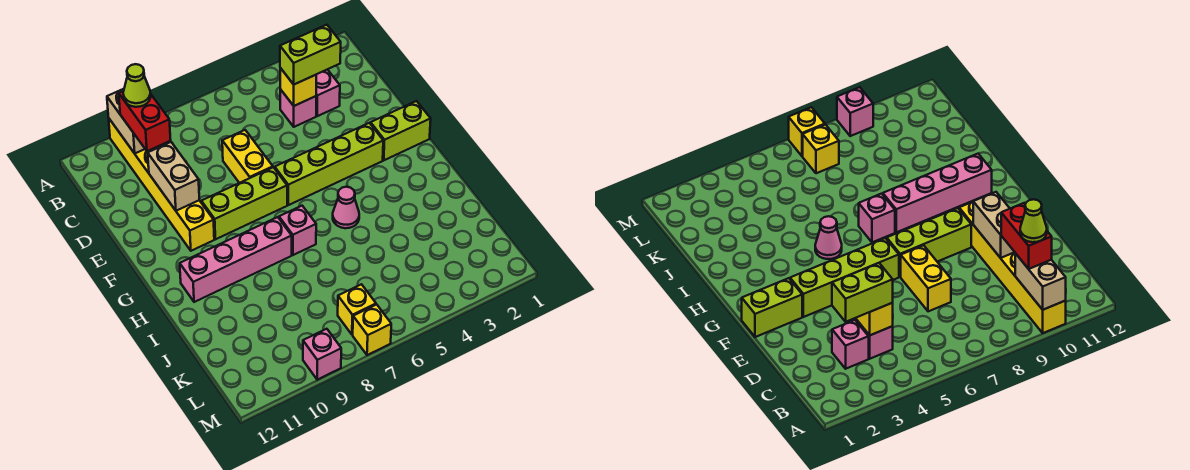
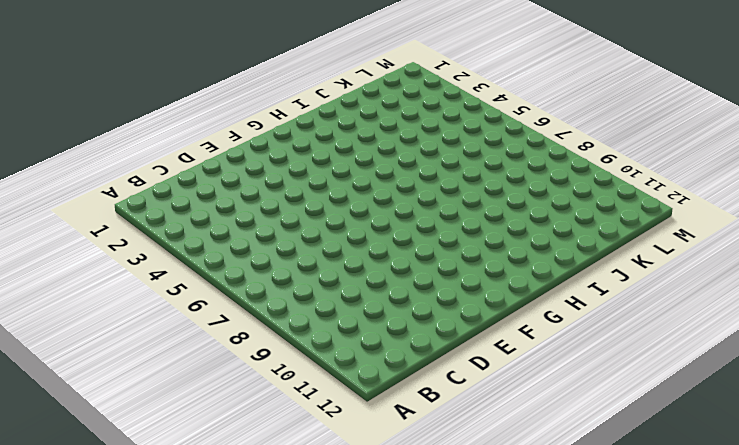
none -> yellow brick A10:F10 level 1
none -> pink brick C3 level 1
none -> pink brick C4 level 1

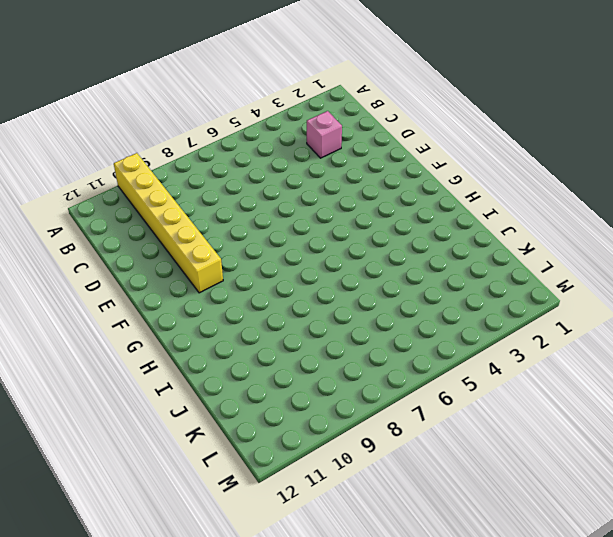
none -> pink brick C4 level 1
none -> yellow brick D7:E7 level 1
none -> lime brick F1:F2 level 1

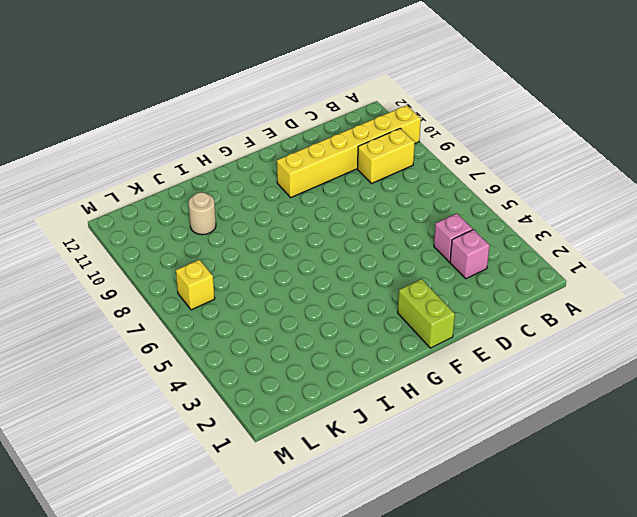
yellow brick B9:C9 level 1 -> yellow brick D7:E7 level 1
tan round brick J10 level 1 -> none
none -> lime brick F3:F6 level 1
none -> lime brick F7:F9 level 1
none -> pink cone H5 level 1

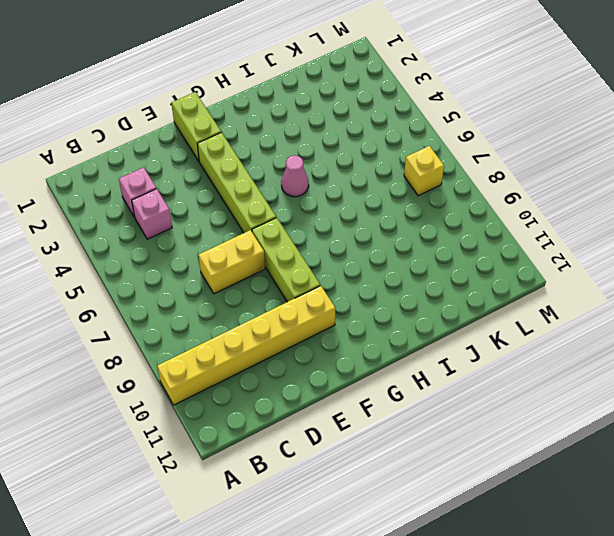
none -> pink brick H7 level 1
none -> pink brick H8:H11 level 1
none -> yellow brick M7 level 1

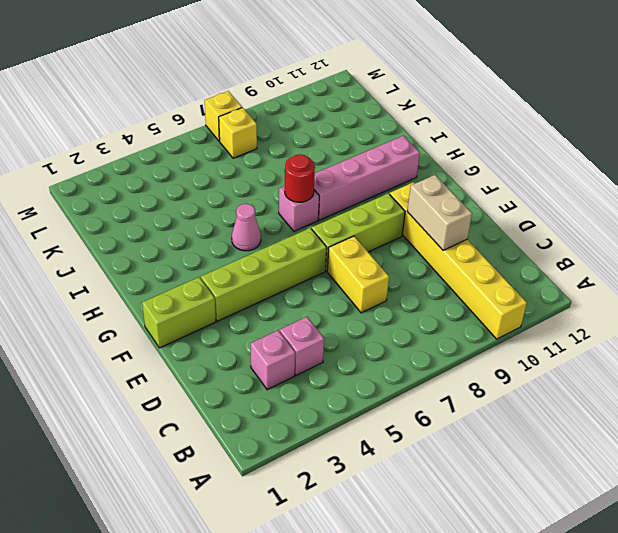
red round brick H7 level 2 -> none
none -> pink brick M9 level 1
none -> tan brick A10:B10 level 2
none -> yellow brick C4 level 2

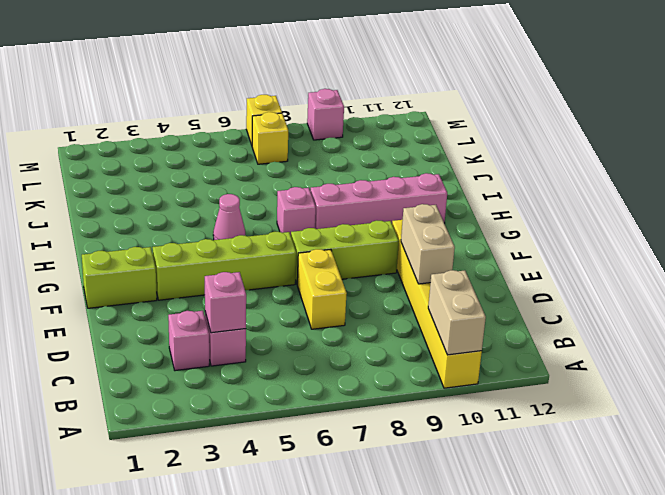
pink brick C4 level 2 -> yellow brick C4 level 2
none -> red brick B10:C10 level 3
none -> lime brick C3:C4 level 3
none -> lime cone B10 level 4

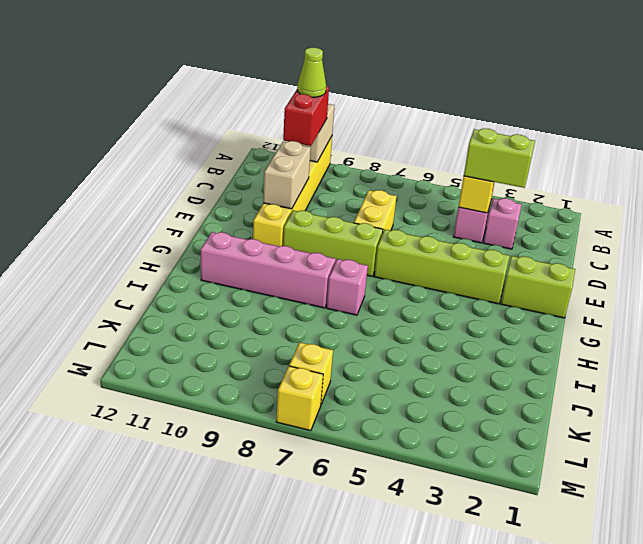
none -> pink cone H5 level 1
none -> pink brick M9 level 1

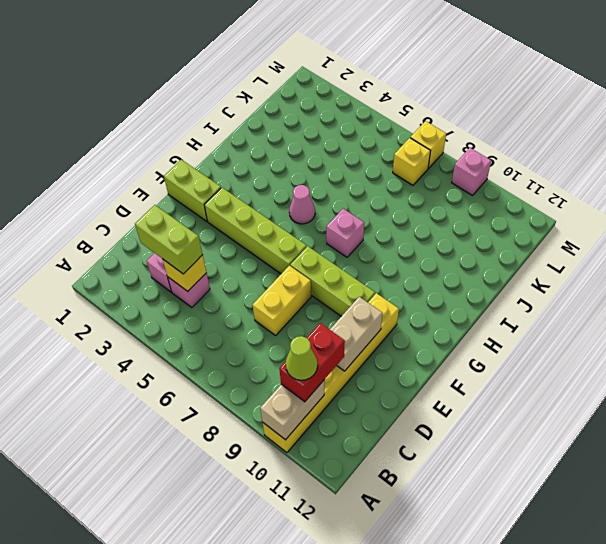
none -> pink brick H8:H11 level 1

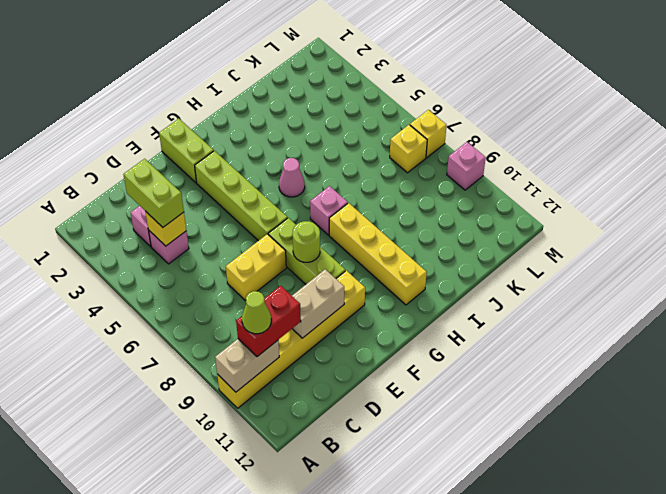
lime round brick F8 level 2 -> none
yellow brick H8:H11 level 1 -> pink brick H8:H11 level 1

